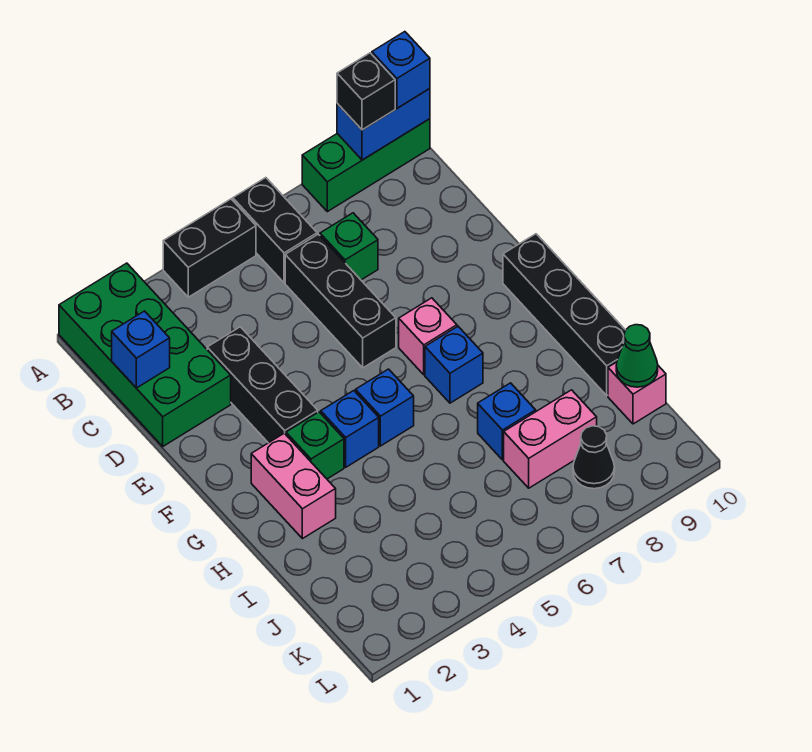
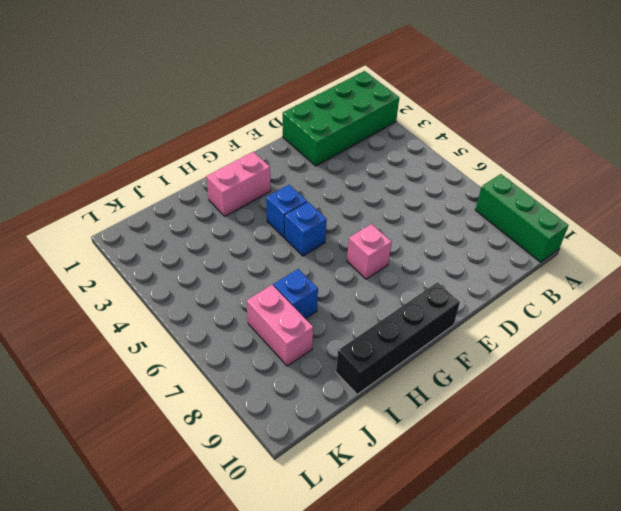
none -> black brick A4:A5 level 1
none -> black brick A6:B6 level 1
none -> black brick C6:E6 level 1

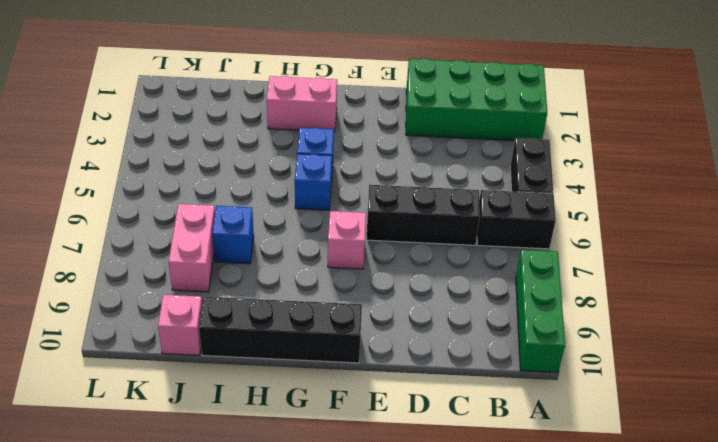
none -> green brick C7 level 1
none -> black brick D3:F3 level 1
none -> green brick G3 level 1

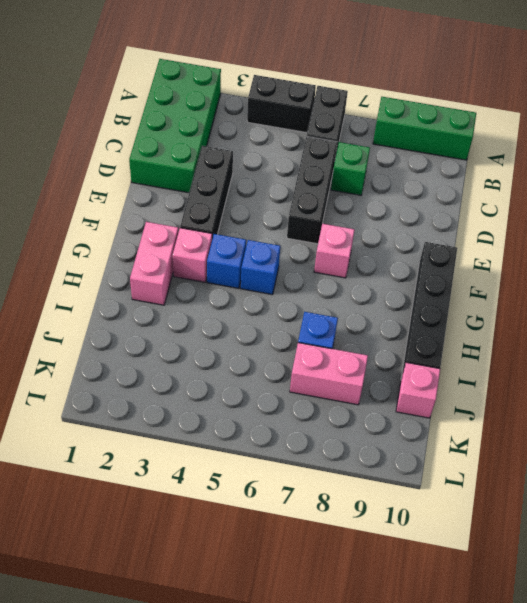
pink brick G3 level 1 -> green brick G3 level 1
none -> blue brick G7 level 1
none -> black cone K8 level 1
none -> blue brick A9:A10 level 2

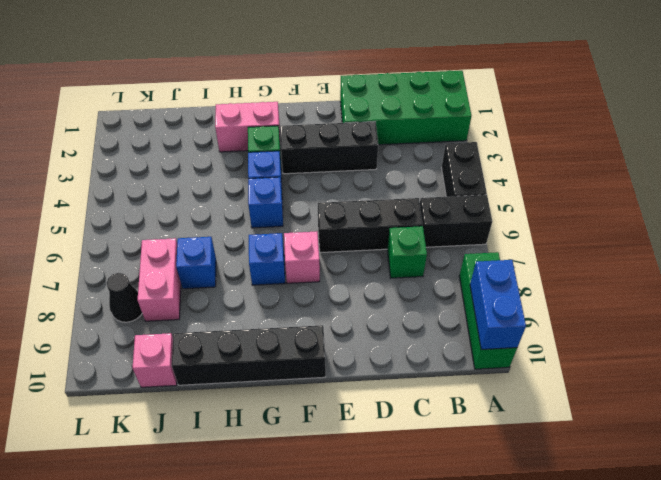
none -> blue brick C1 level 2
none -> green cone J10 level 2
none -> black brick A9 level 3

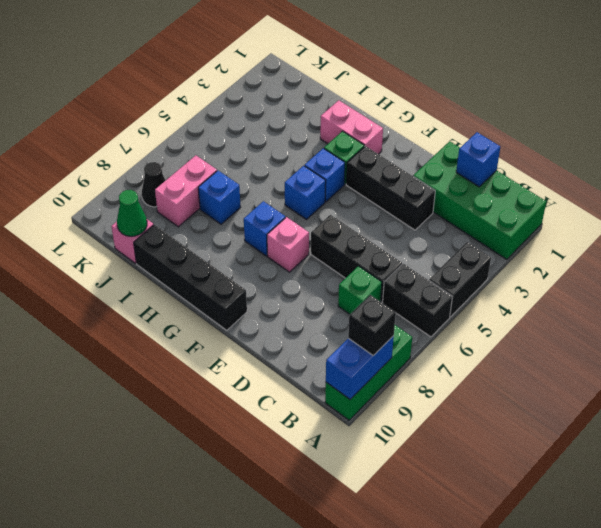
none -> blue brick A10 level 3

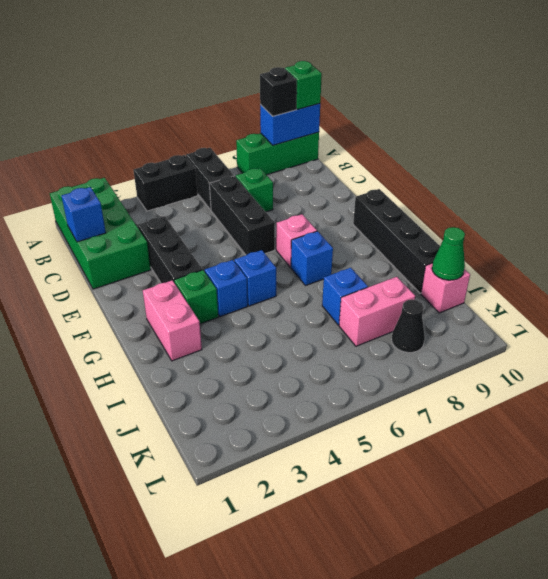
green brick A10 level 3 -> blue brick A10 level 3

